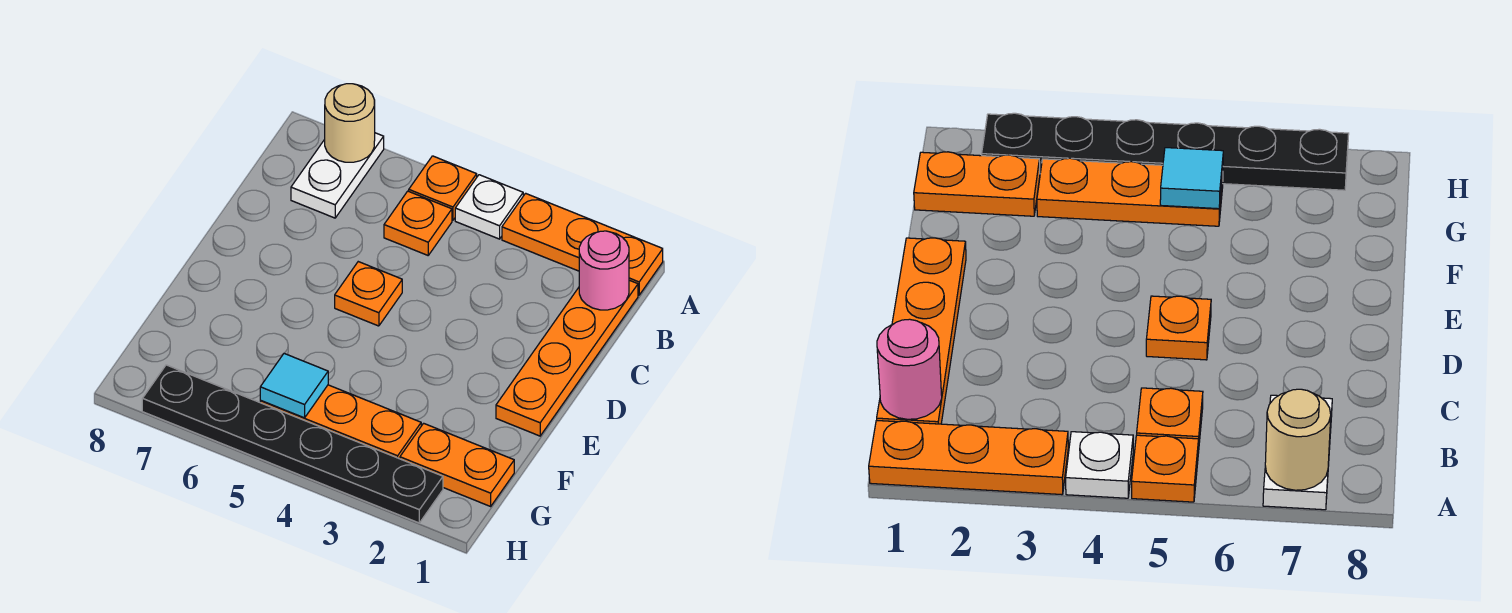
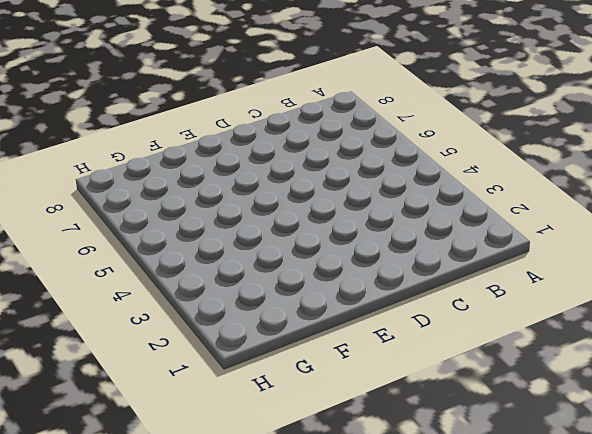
none -> orange plate A1:A3 level 1
none -> white plate A4 level 1
none -> orange plate A5 level 1

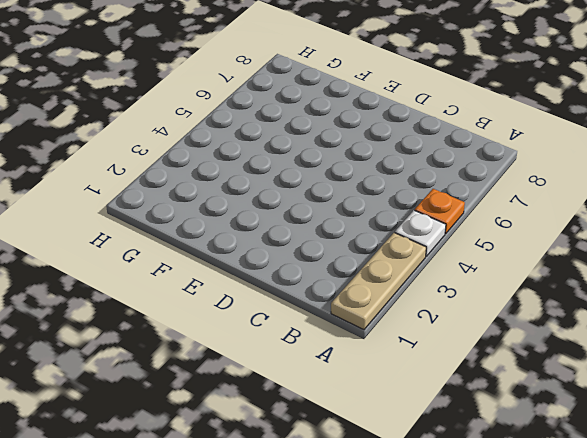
tan plate A1:A3 level 1 -> orange plate A1:A3 level 1
none -> white plate A7:B7 level 1
none -> orange plate B1:E1 level 1
none -> orange plate B5 level 1

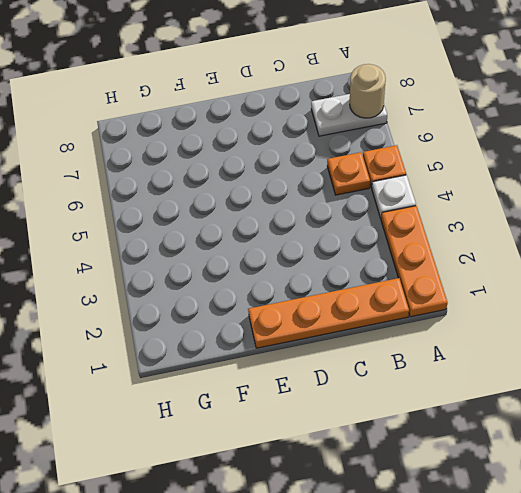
none -> orange plate D5 level 1
none -> orange plate G1:G2 level 1
none -> orange plate G3:G5 level 1

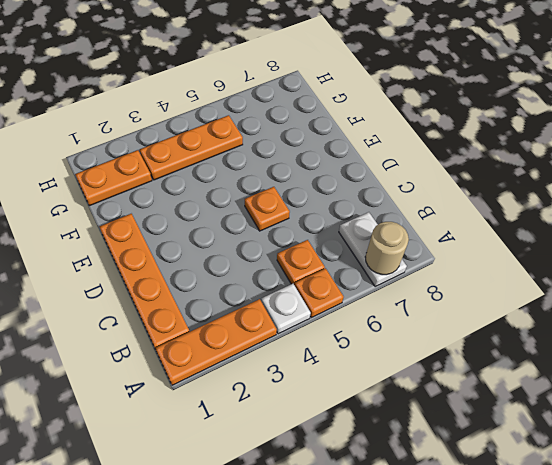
none -> black plate H2:H7 level 1
none -> pink round brick B1 level 2
none -> cyan tile G5 level 2

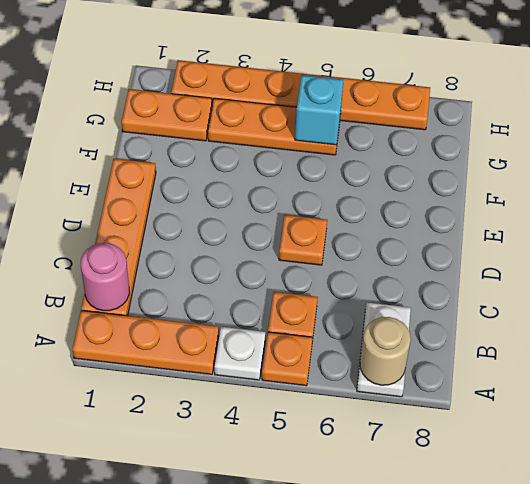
cyan brick G5 level 2 -> cyan tile G5 level 2
orange plate H2:H7 level 1 -> black plate H2:H7 level 1

